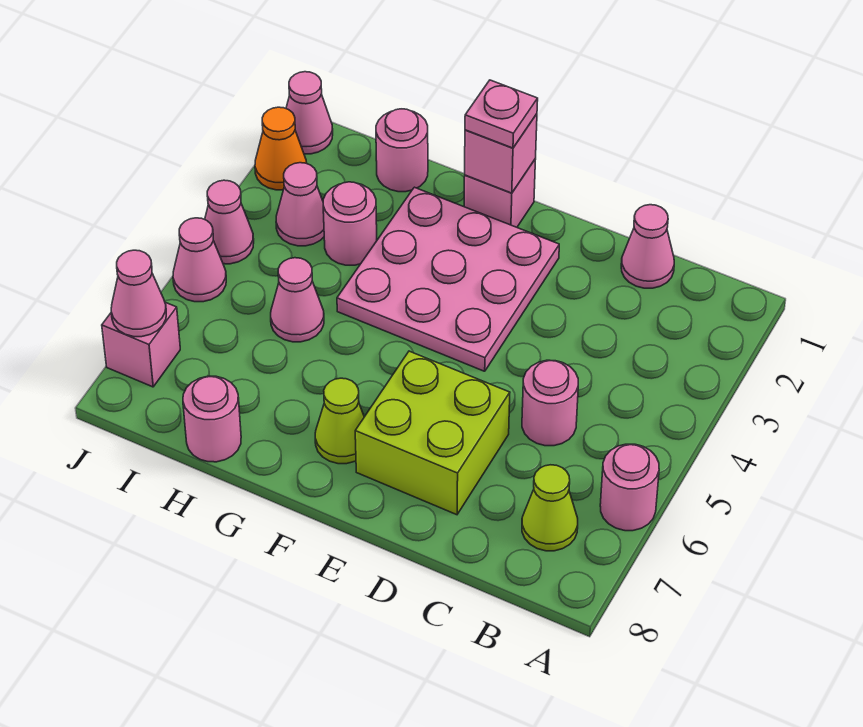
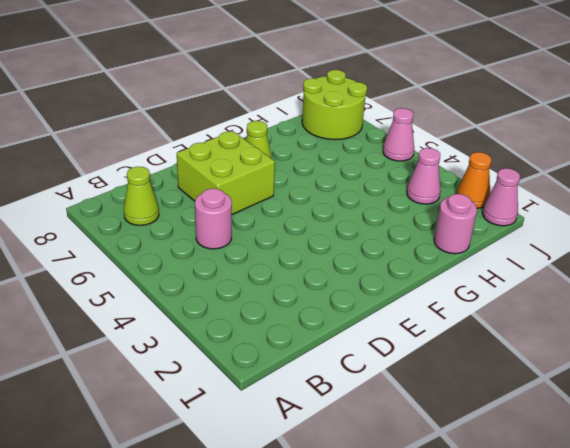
lime round brick I7:J8 level 1 -> pink brick J7 level 1
none -> pink round brick A6 level 1
none -> pink cone C1 level 1
none -> pink plate E2:G4 level 1

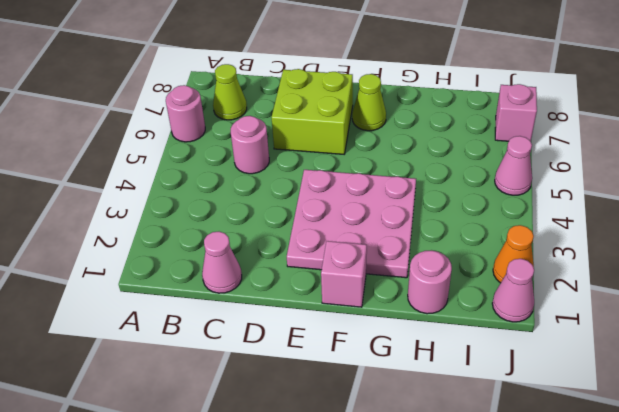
none -> pink round brick H3 level 1
none -> pink cone H5 level 1
none -> pink round brick H8 level 1

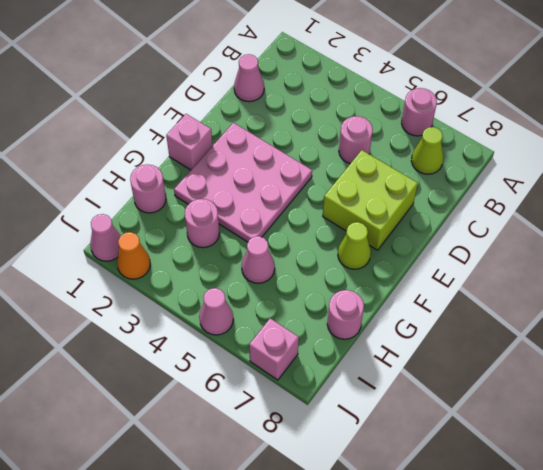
none -> pink cone I3 level 1
none -> pink cone J4 level 1
none -> pink brick F1 level 2

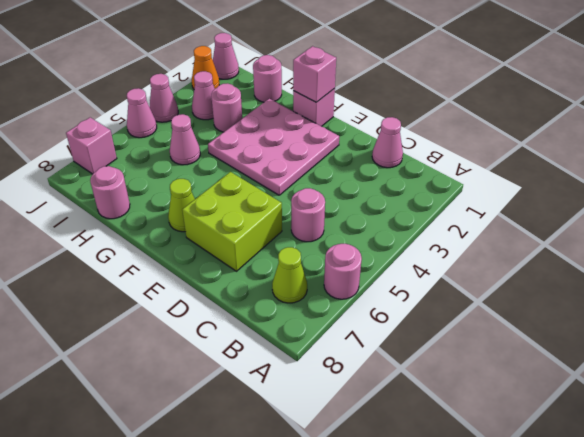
none -> pink cone J7 level 2
none -> pink plate F1 level 3

